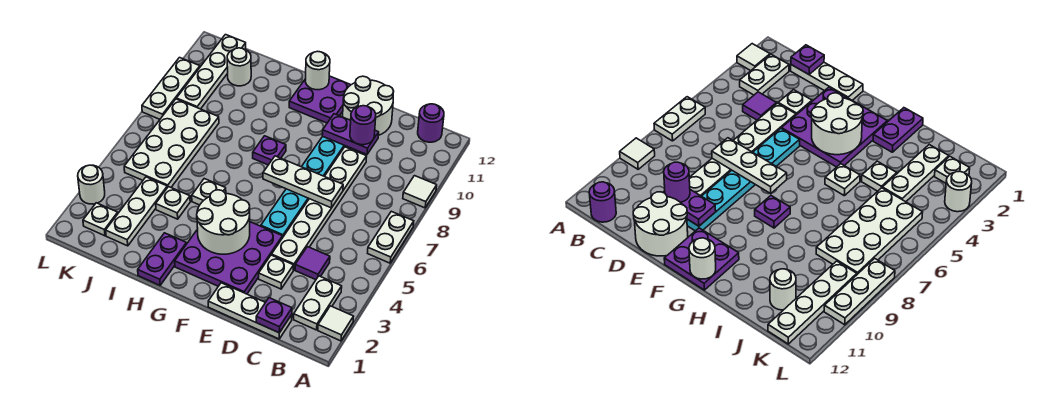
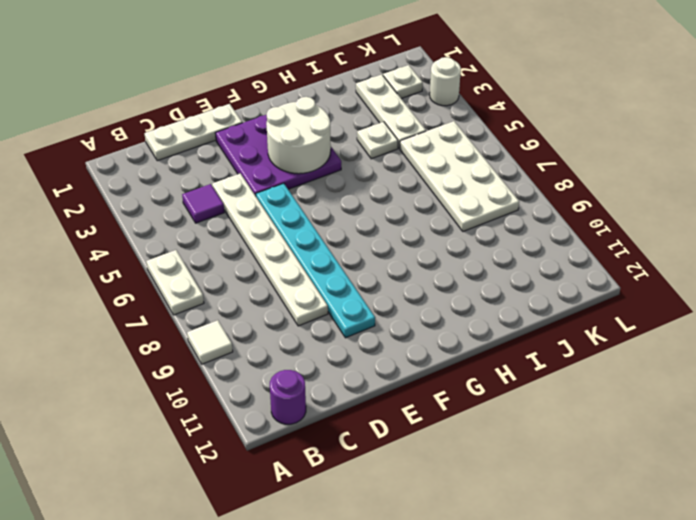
none -> white tile A2 level 1
none -> white plate B2:B3 level 1
none -> white plate D3 level 1
none -> white round brick D11:E12 level 1

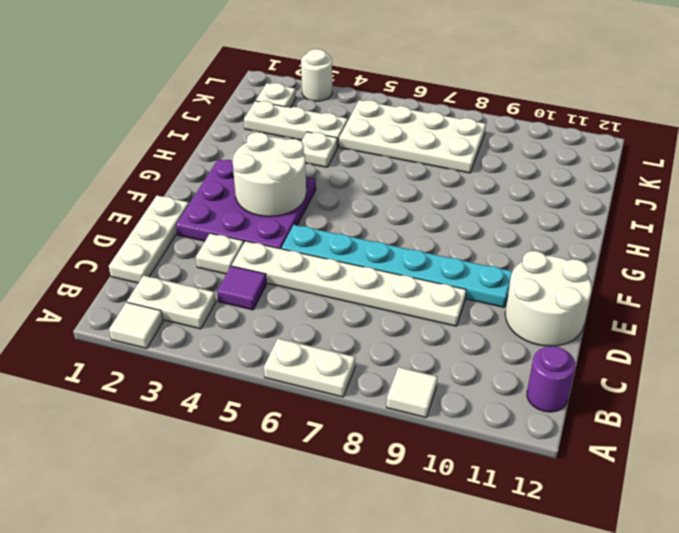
none -> purple plate F11:G12 level 1
none -> purple plate G8 level 1
none -> purple plate H1:H2 level 1
none -> white plate H5 level 1

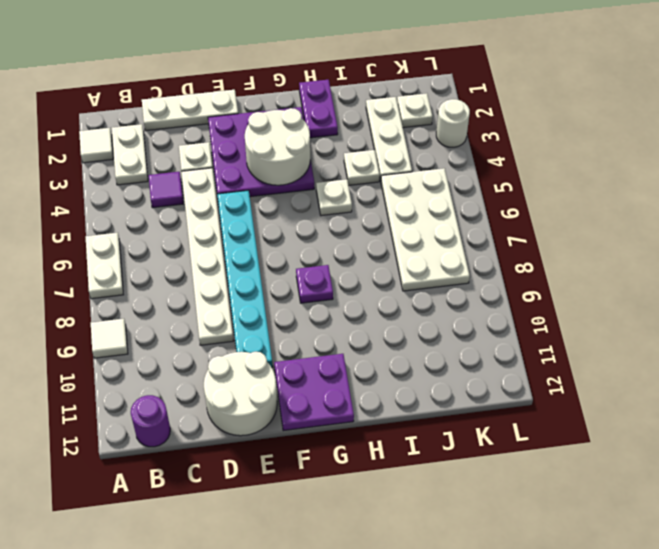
none -> white round brick J11 level 1
none -> white plate K9:K12 level 1
none -> white plate L8:L10 level 1
none -> purple plate C1 level 2

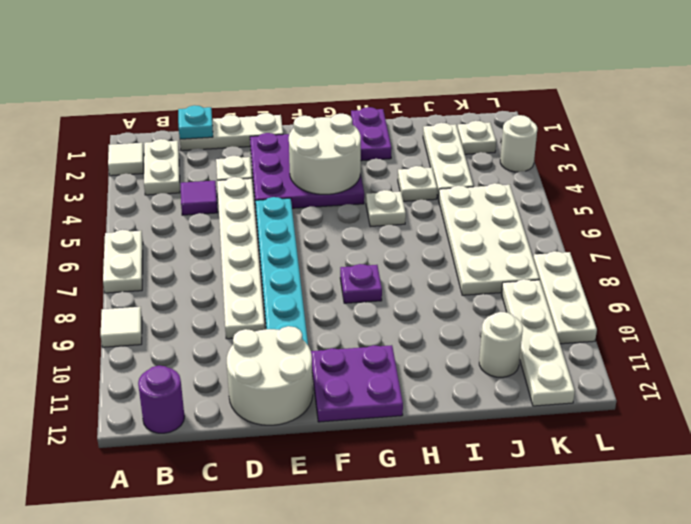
cyan plate C1 level 2 -> purple plate C1 level 2
none -> white plate D7:F7 level 2
none -> purple plate D10:E10 level 2
none -> white round brick G12 level 2
none -> purple round brick D10 level 3

